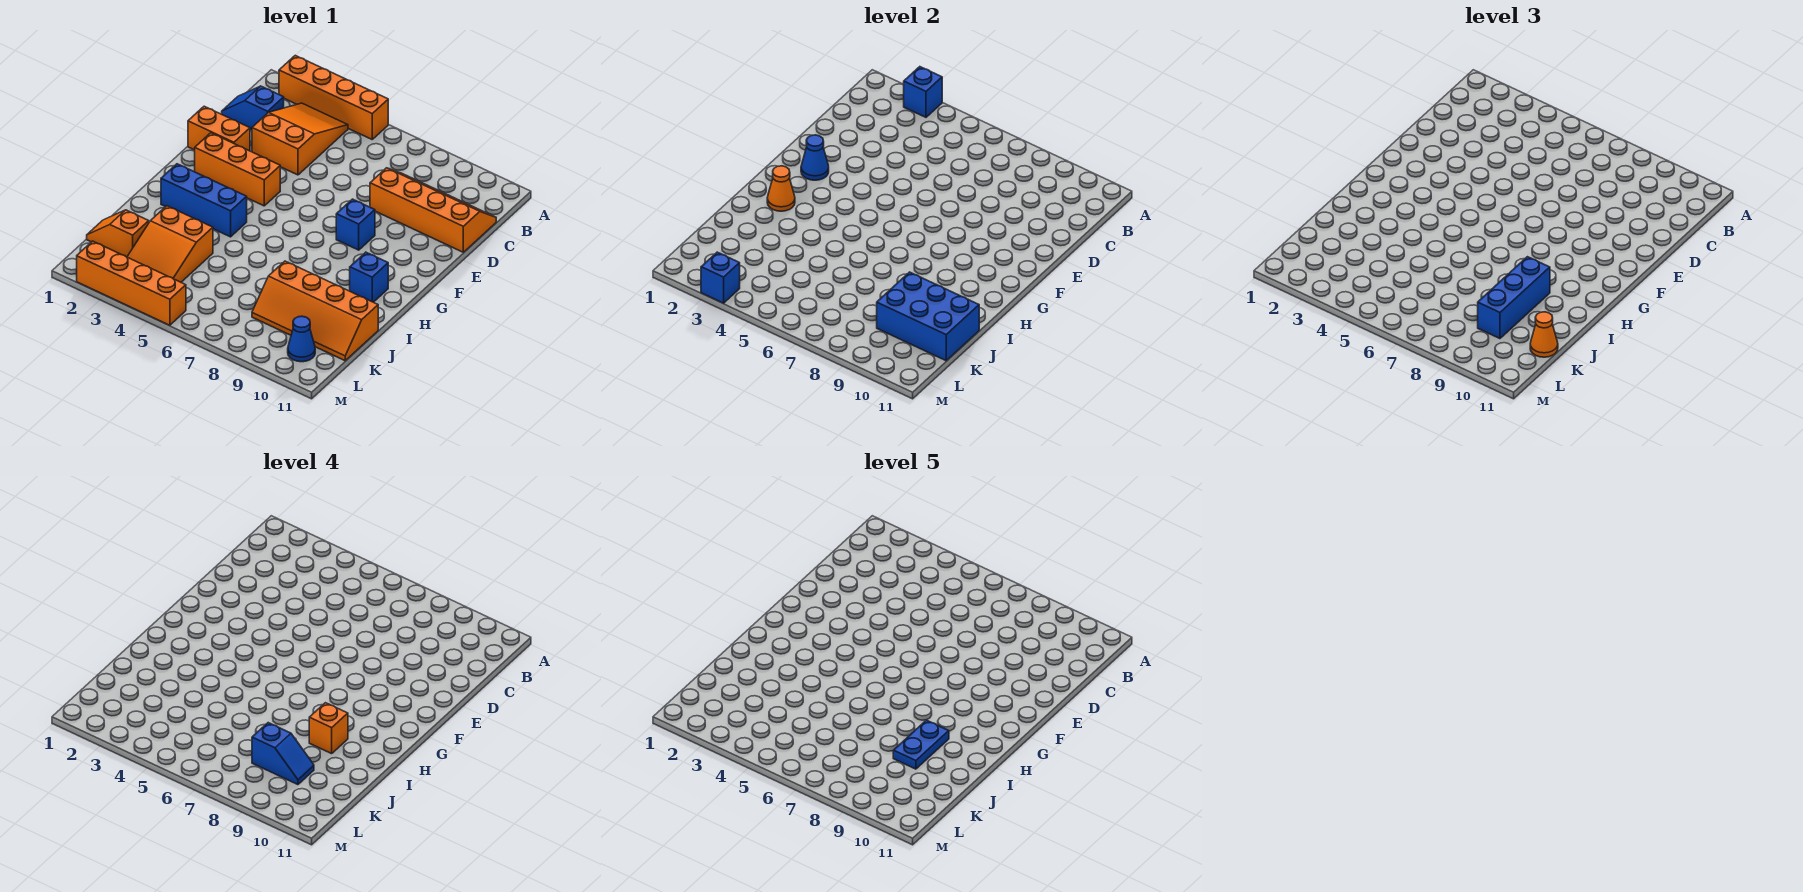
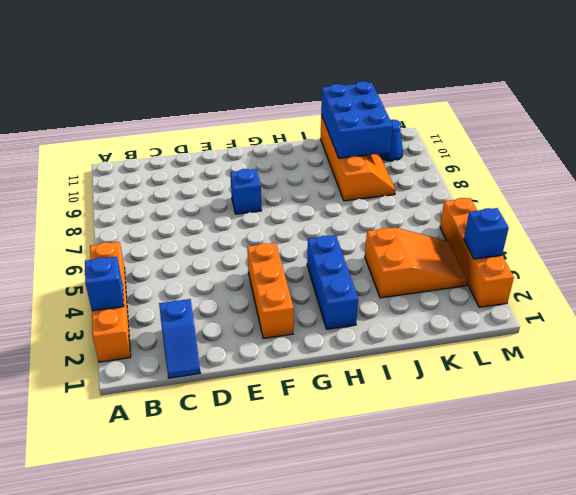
none -> orange slope B3:D4 level 1 top D
none -> orange slope C8:D11 level 1 top D
none -> orange brick E1:E2 level 1

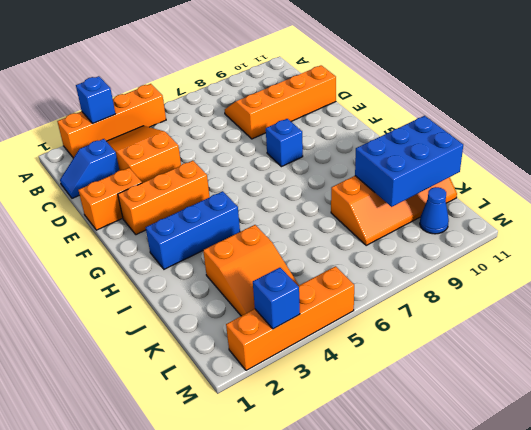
none -> blue brick H10 level 1
none -> orange slope K1:K2 level 1 top 2
none -> blue cone F2 level 2

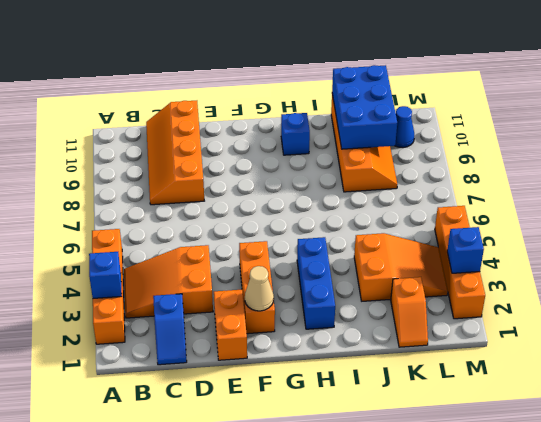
tan cone F2 level 2 -> blue cone F2 level 2
none -> blue brick F8 level 1
none -> orange cone H2 level 2
none -> blue brick I9:K9 level 3

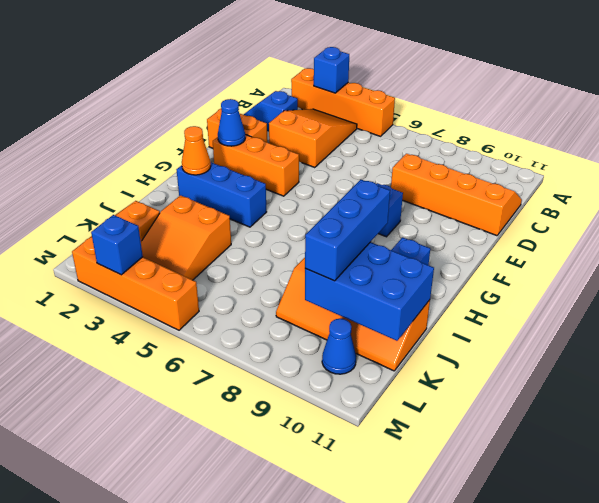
none -> orange cone K11 level 3
none -> orange brick I9 level 4
none -> blue slope K8:K9 level 4 top 8

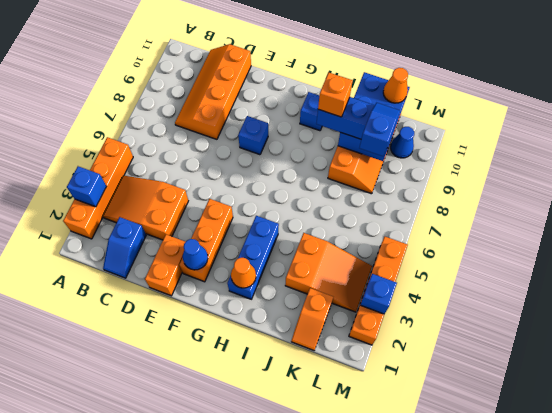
none -> blue plate I9:J9 level 5

